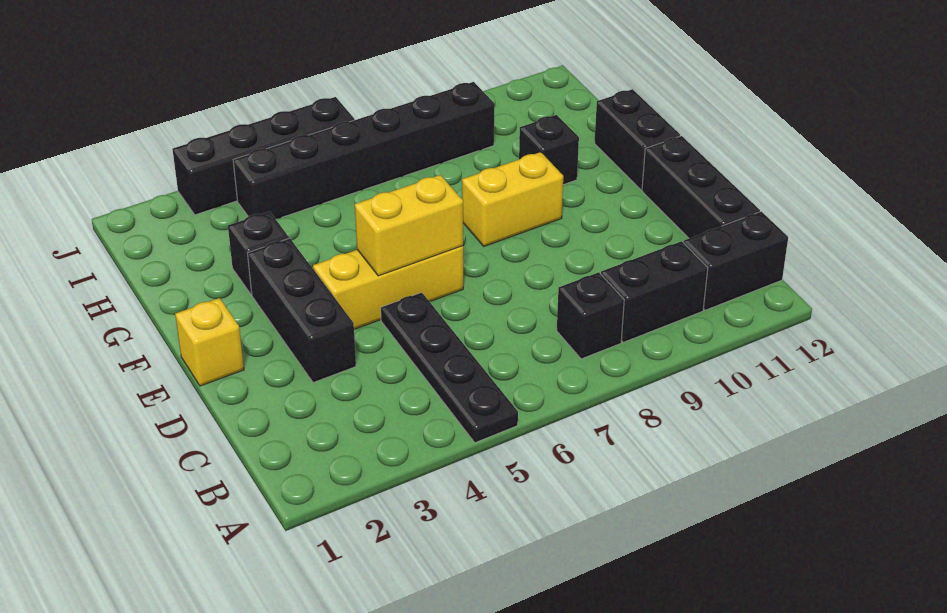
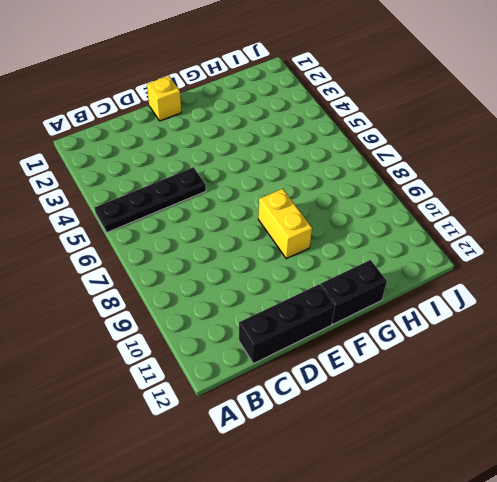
none -> black brick B8 level 1
none -> black brick B9:B10 level 1
none -> black brick B11:B12 level 1

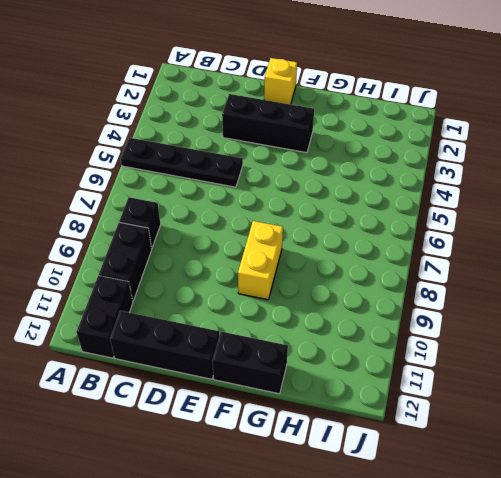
none -> yellow brick E4:E6 level 1
none -> black brick G3 level 1
none -> black brick G10 level 1

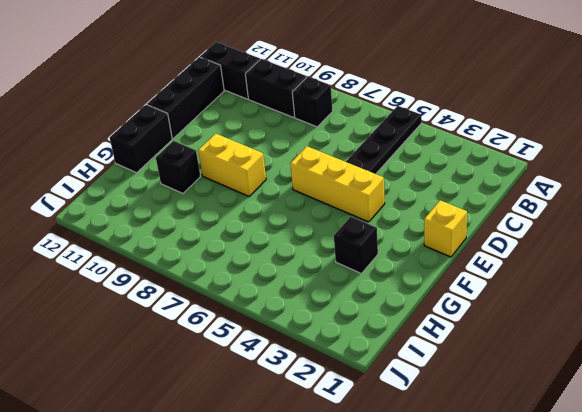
none -> black brick D3:F3 level 1
none -> black brick I4:I9 level 1
none -> black brick J3:J6 level 1

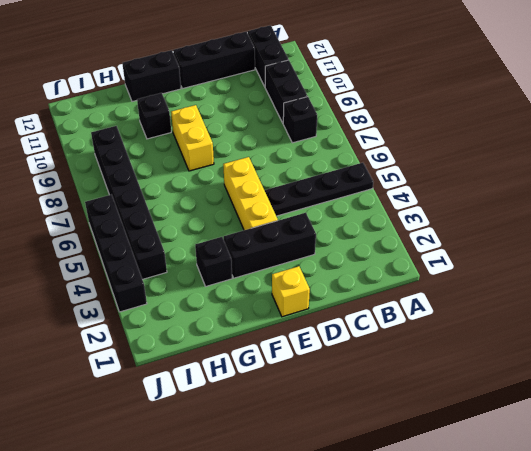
none -> yellow brick E5:E6 level 2

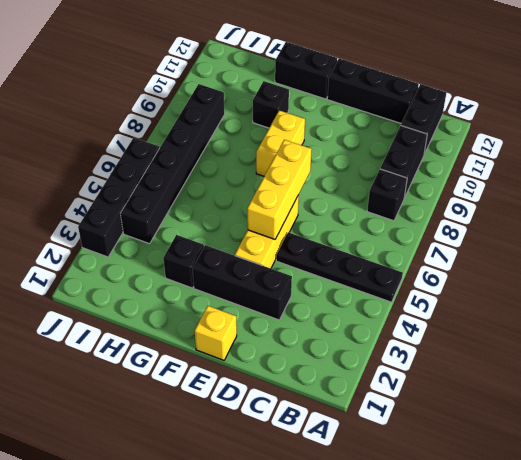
yellow brick E5:E7 level 2 -> yellow brick E5:E6 level 2

